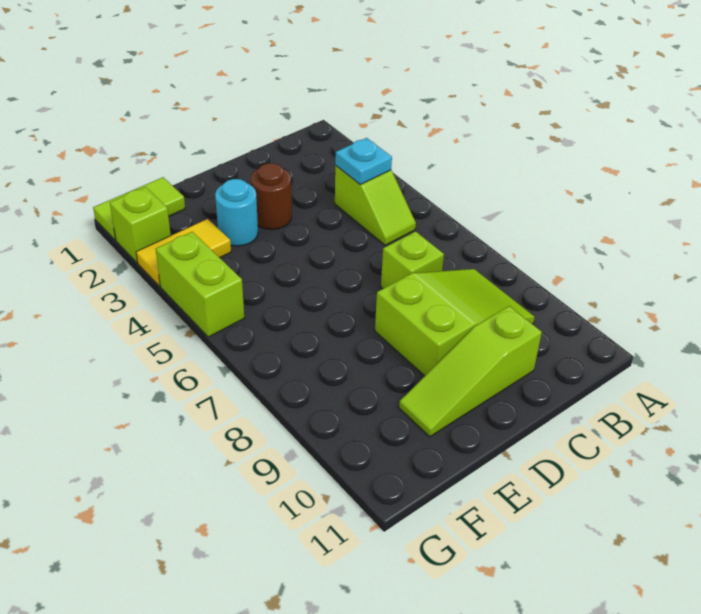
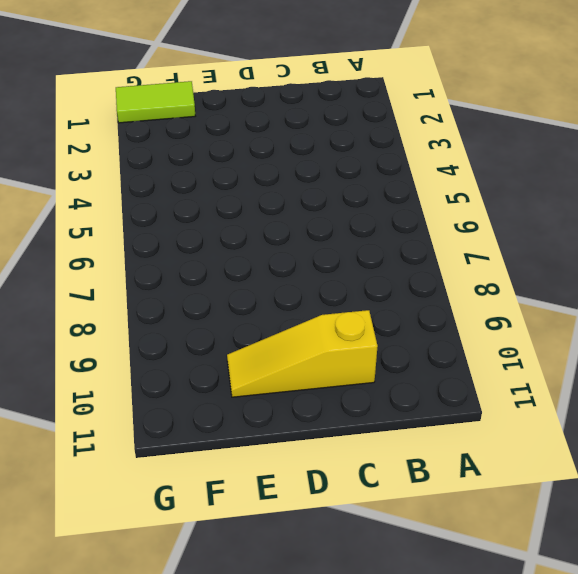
yellow slope C10:E10 level 1 top C -> lime slope C10:E10 level 1 top C
none -> lime slope B4:B5 level 1 top 4
none -> lime slope B8:D9 level 1 top D

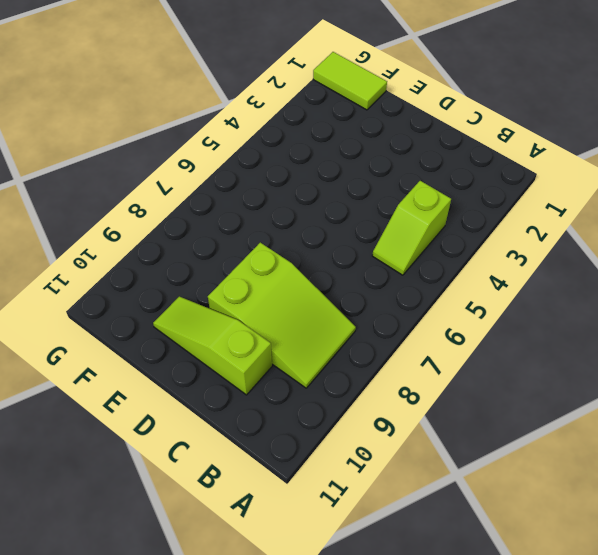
none -> lime brick C7 level 1
none -> brown round brick D3 level 1

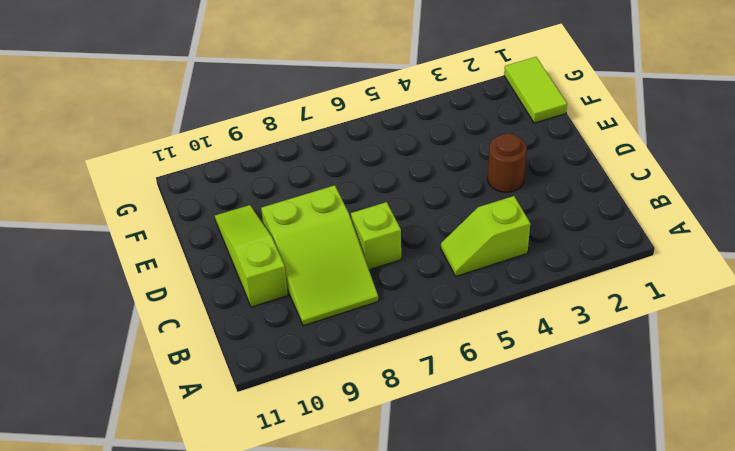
none -> cyan round brick E3 level 1
none -> yellow tile F3:G3 level 1

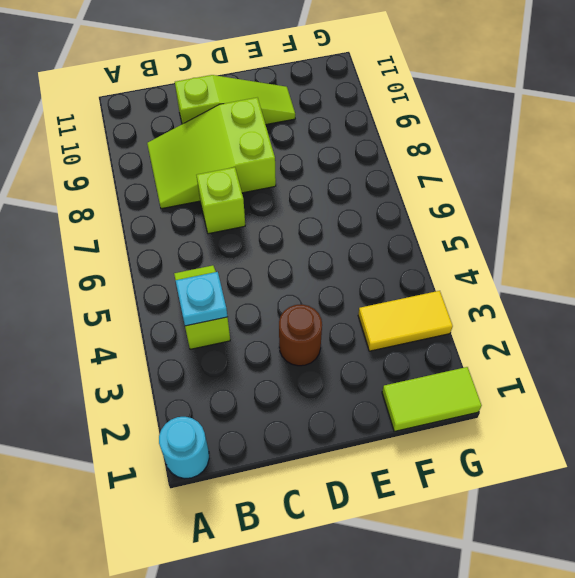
cyan round brick A1 level 1 -> cyan round brick E3 level 1
none -> lime brick G2 level 1
none -> lime brick G4:G5 level 1

